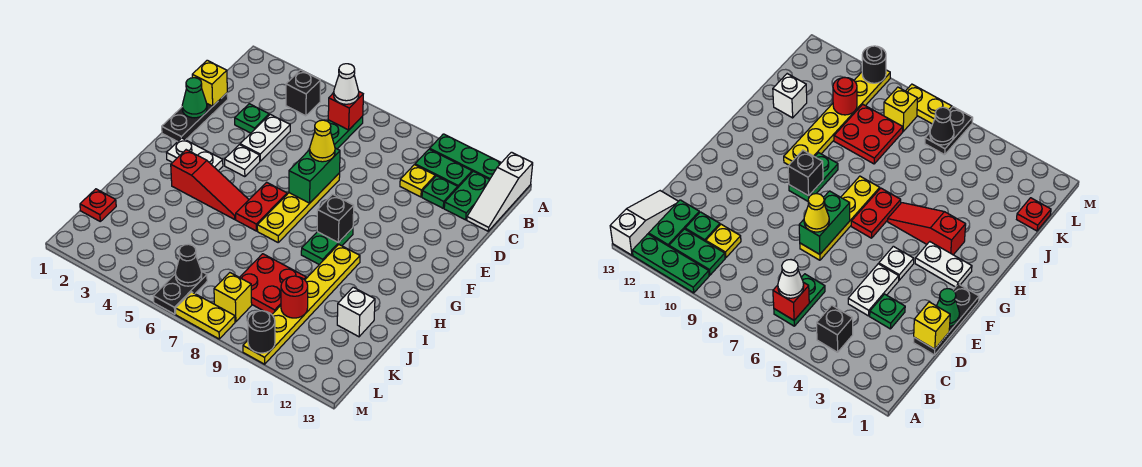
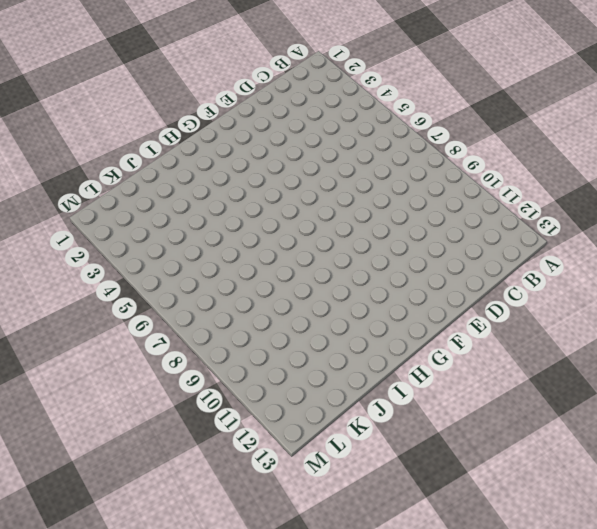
none -> green plate A10:A12 level 1
none -> white slope A13:C13 level 1 top A
none -> black brick B4 level 1
none -> green plate B6:C6 level 1

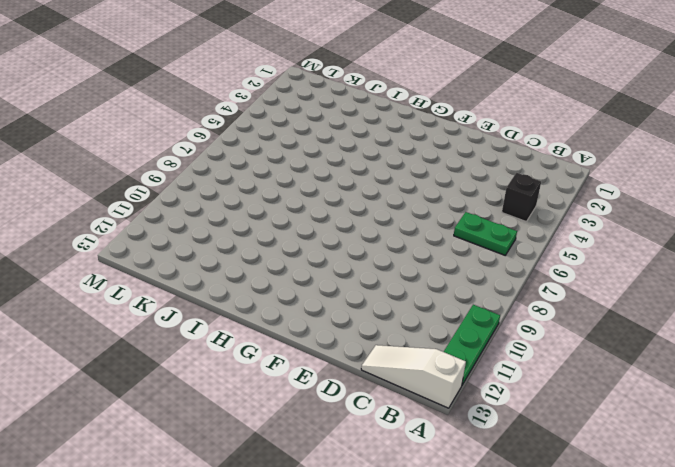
none -> green plate B10:B11 level 1
none -> green plate B12:C12 level 1
none -> yellow plate C10 level 1
none -> green plate C11 level 1

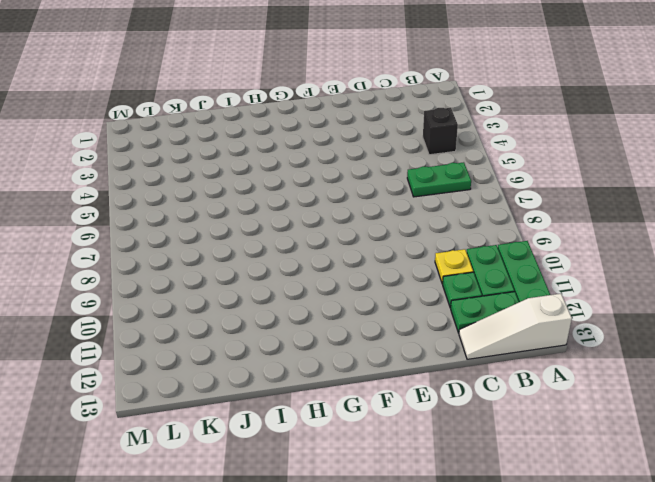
none -> black plate D1:F1 level 1
none -> green plate D3 level 1
none -> white plate D4:E4 level 1
none -> yellow plate E7:H7 level 1

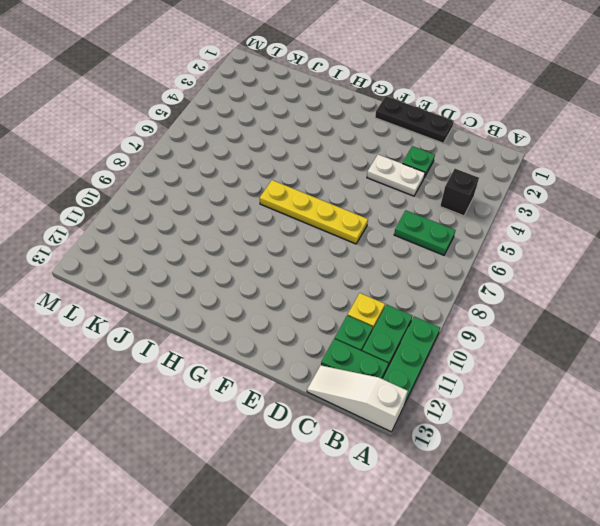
none -> white plate F4 level 1
none -> white plate G2:G3 level 1
none -> red plate G6:H6 level 1
none -> green plate G9:H9 level 1

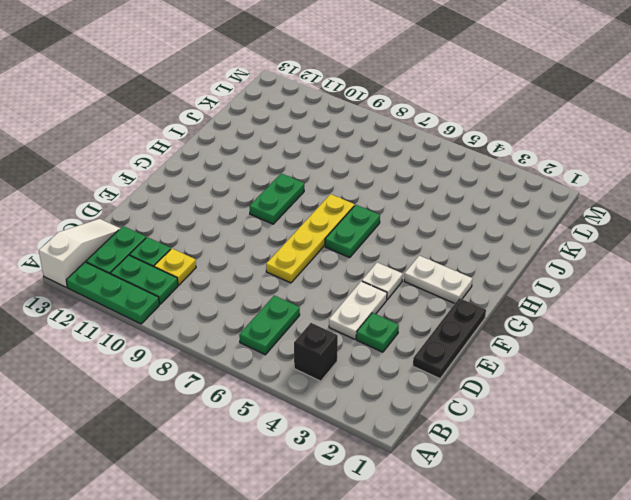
green plate G6:H6 level 1 -> red plate G6:H6 level 1
none -> red slope H3:H5 level 1 top 3
none -> yellow plate H10:M10 level 1
none -> red plate J8:K9 level 1
none -> white brick J12 level 1

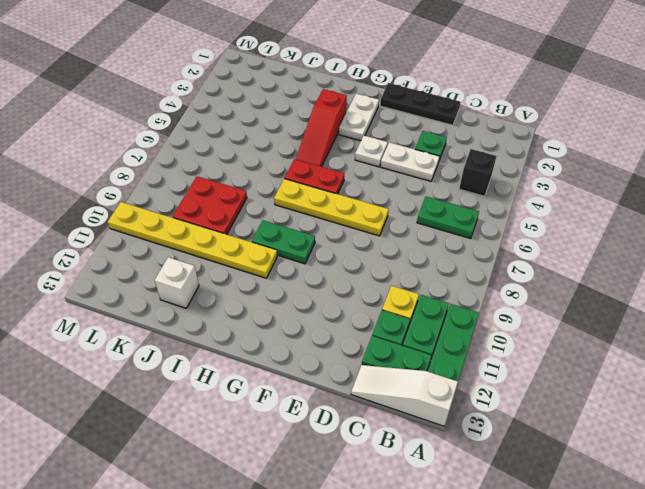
none -> red plate K1 level 1
none -> black plate L6:M6 level 1
none -> yellow brick L8 level 1
none -> yellow plate M7:M8 level 1

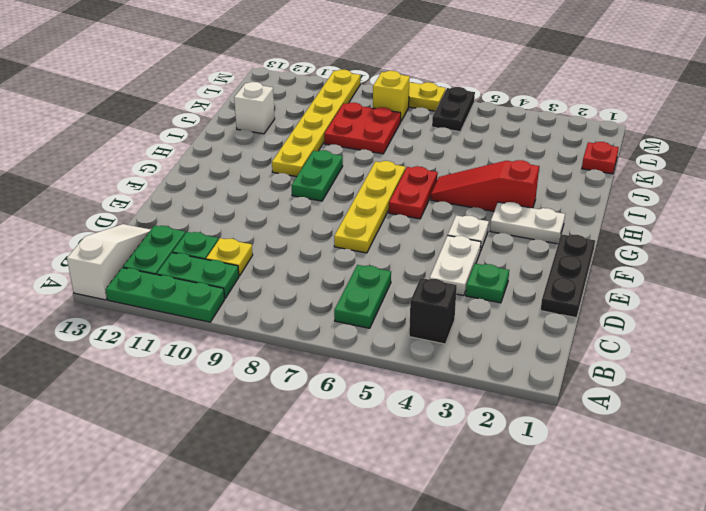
none -> red brick B6 level 2
none -> yellow brick D1 level 2
none -> green cone E1 level 2
none -> green brick E7:F7 level 2

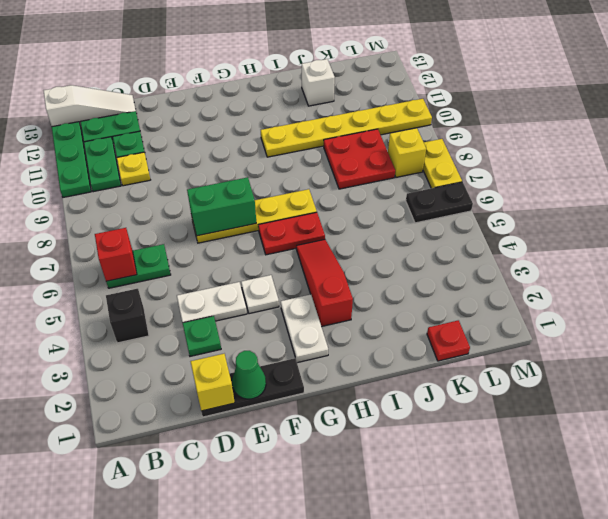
none -> green plate G9:H9 level 1
none -> black brick G9 level 2
none -> red round brick K10 level 2
none -> black cone L6 level 2

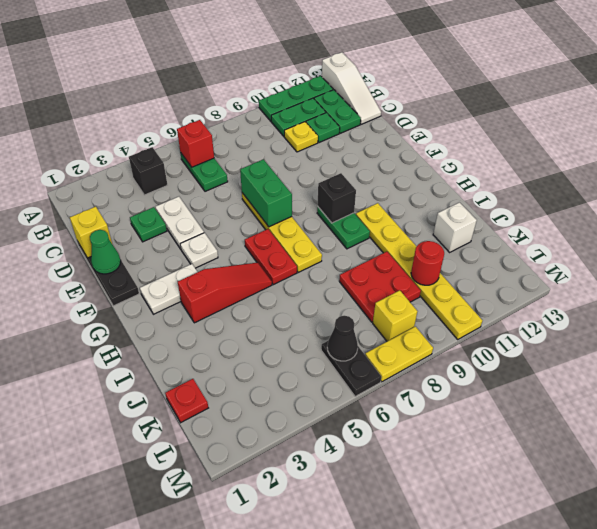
none -> black round brick M10 level 2
none -> white cone B6 level 3
none -> yellow cone E7 level 3

